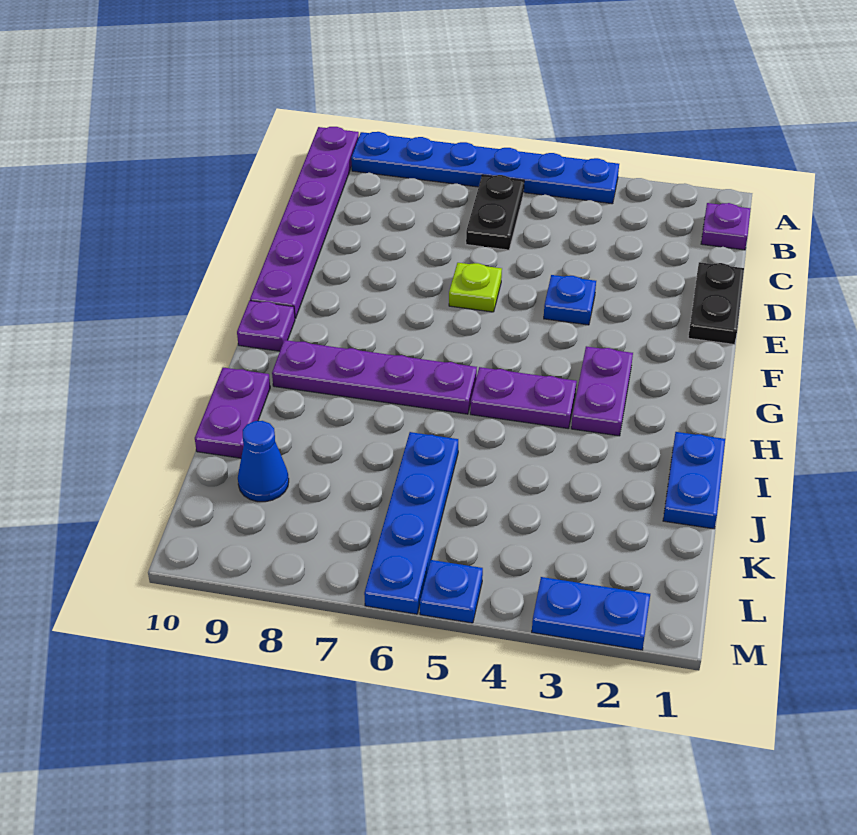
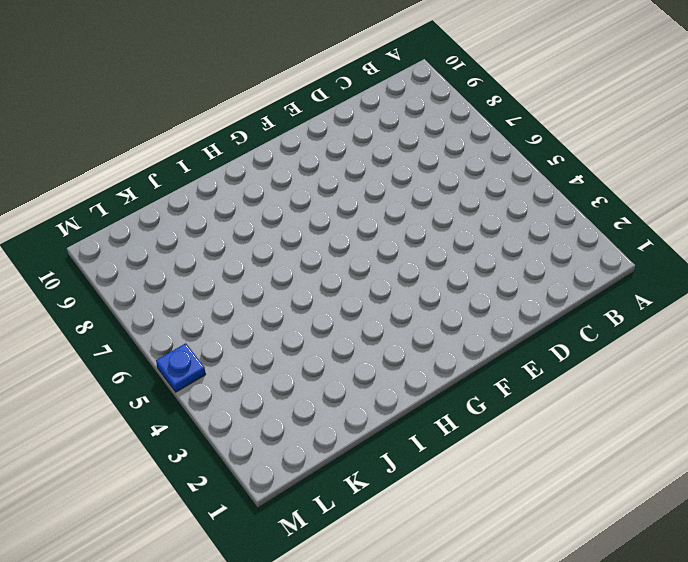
none -> blue plate A4:A9 level 1
none -> purple plate A10:F10 level 1
none -> purple plate B1 level 1

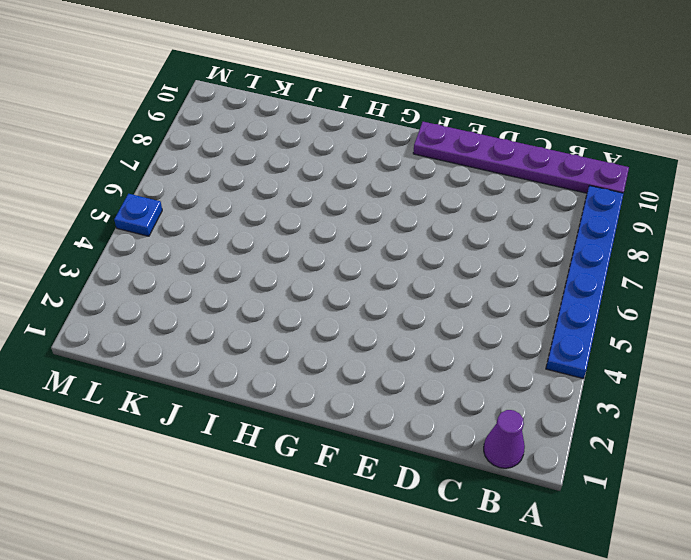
purple cone B1 level 1 -> purple plate B1 level 1
none -> black plate B6:C6 level 1
none -> black plate D1:E1 level 1
none -> blue plate E4 level 1

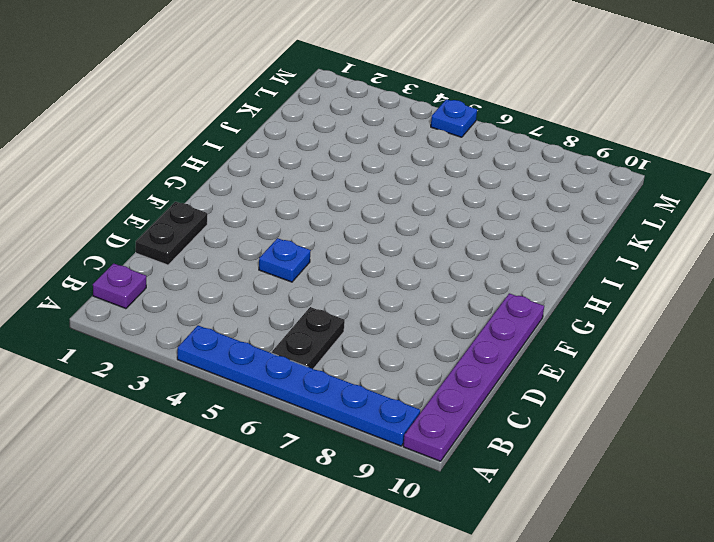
none -> lime plate E6 level 1
none -> purple plate G3:H3 level 1
none -> purple plate G10 level 1

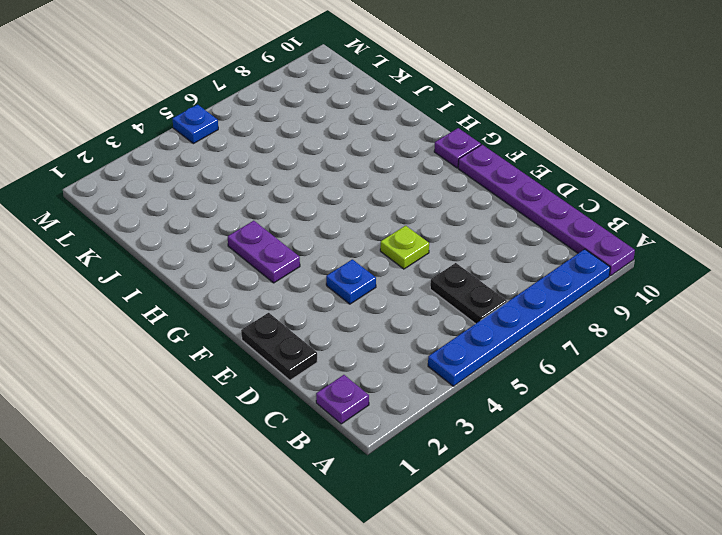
none -> purple plate H4:H5 level 1
none -> purple plate H6:H9 level 1
none -> blue plate I1:J1 level 1

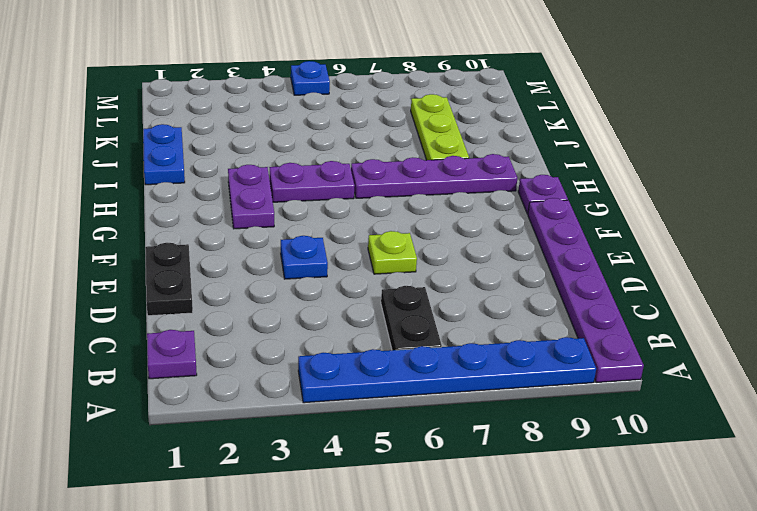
lime plate I8:K8 level 1 -> none
none -> purple plate I10:J10 level 1
none -> blue plate J6:M6 level 1
none -> blue cone K9 level 1

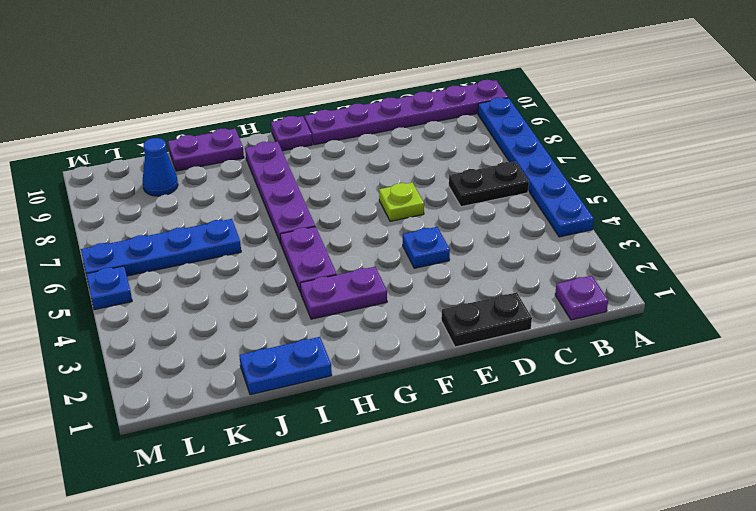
none -> blue plate M2:M3 level 1

